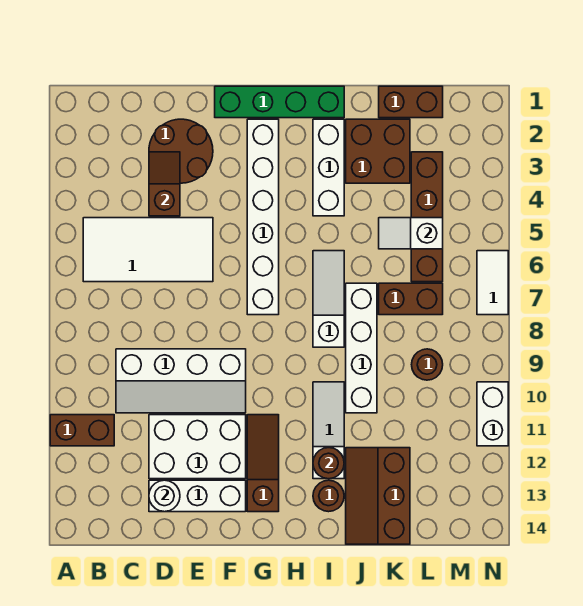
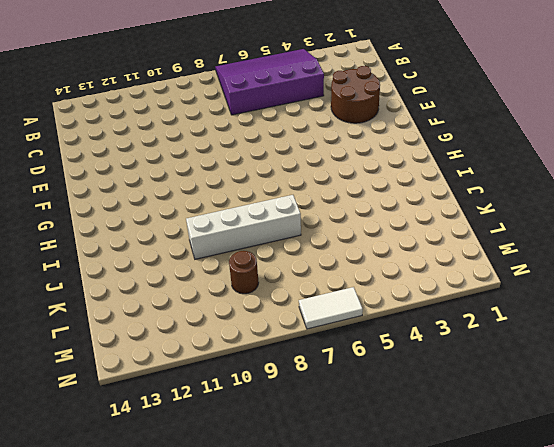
purple slope A4:C7 level 1 top C -> white tile B5:E6 level 1
none -> brown brick A11:B11 level 1
none -> white slope C9:F10 level 1 top 9
none -> white brick D11:F12 level 1

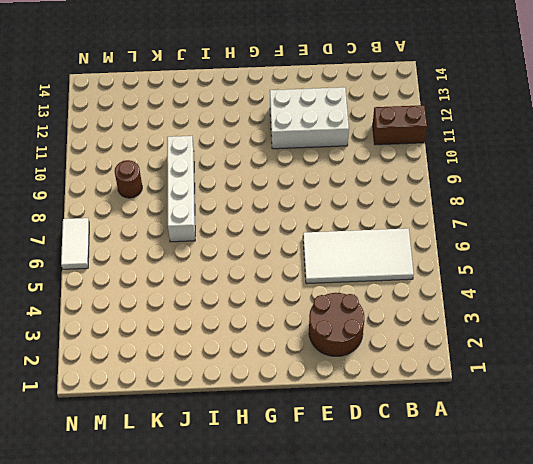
none -> white slope C9:F10 level 1 top 9
none -> white brick D13:F13 level 1
none -> green brick F1:I1 level 1

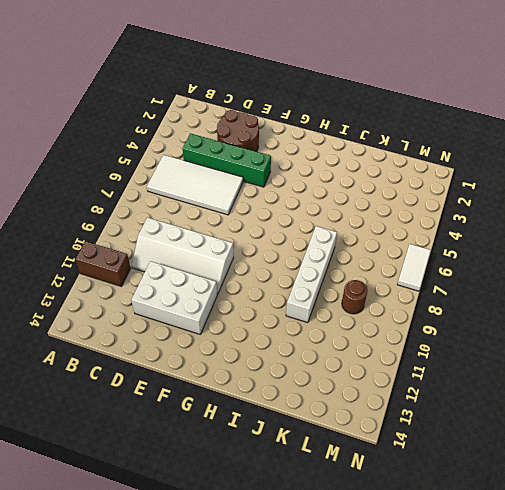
green brick C4:F4 level 1 -> green brick F1:I1 level 1
none -> white brick D13:F13 level 1
none -> white brick G2:G7 level 1
none -> brown slope G11:G13 level 1 top 13

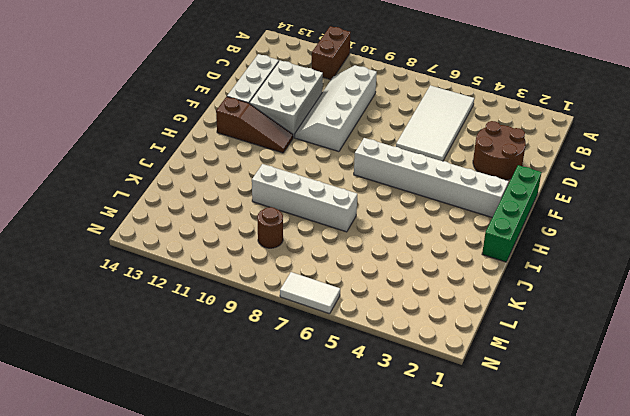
none -> white brick I2:I4 level 1
none -> white slope I6:I8 level 1 top 8
none -> white slope I10:I12 level 1 top 12

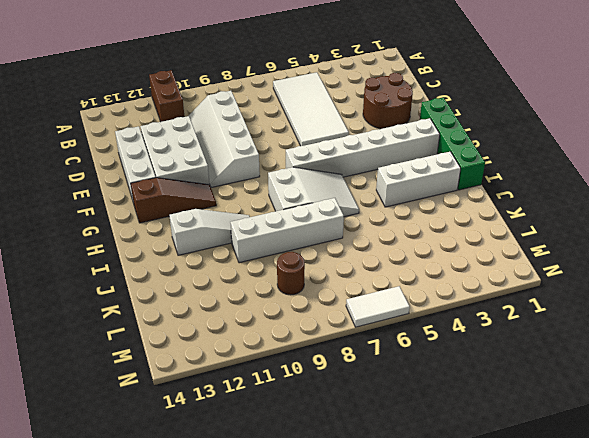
white slope H6:I8 level 1 top 8 -> white slope I6:I8 level 1 top 8
none -> brown round brick I13 level 1
none -> brown brick J2:K3 level 1
none -> brown slope J12:K14 level 1 top K

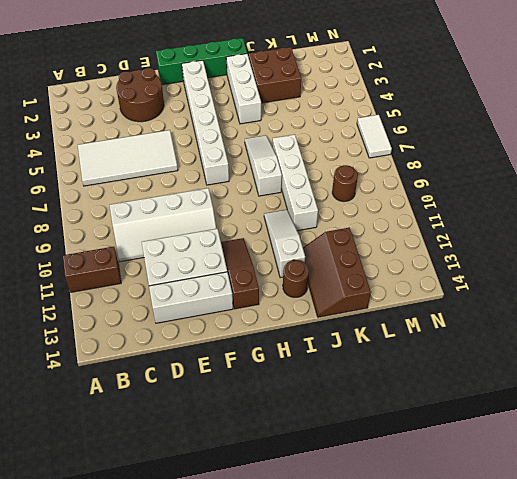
none -> brown brick K1:L1 level 1
none -> brown brick K7:L7 level 1
none -> brown brick L3:L6 level 1

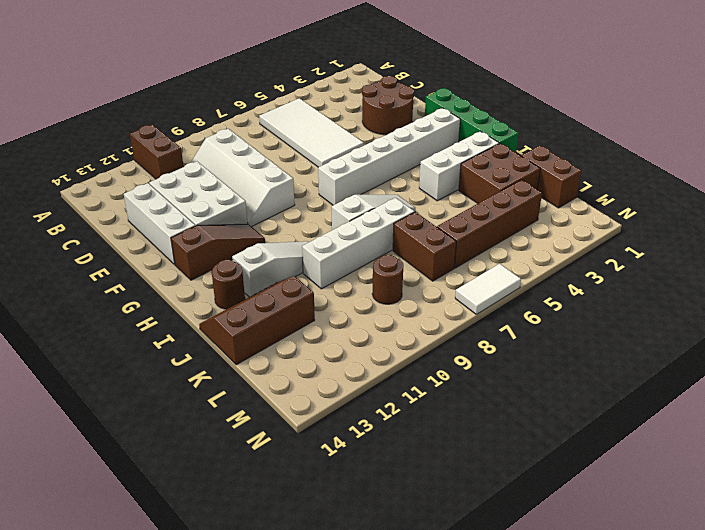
none -> white brick N10:N11 level 1
none -> brown slope D3:D4 level 2 top 4
none -> white round brick D13 level 2

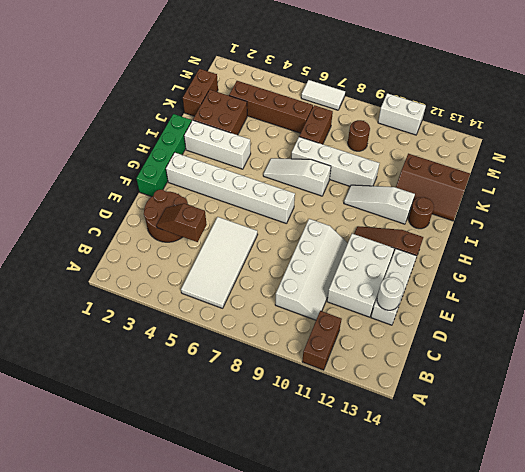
none -> brown round brick I12 level 2
none -> white slope K5:L5 level 2 top L

